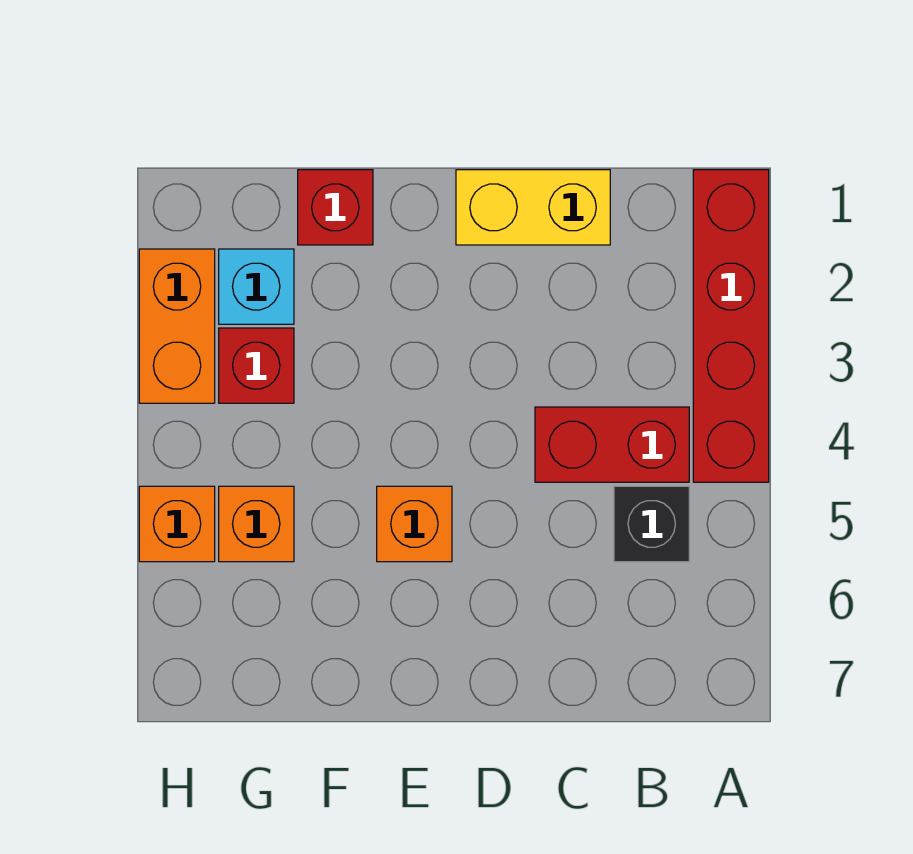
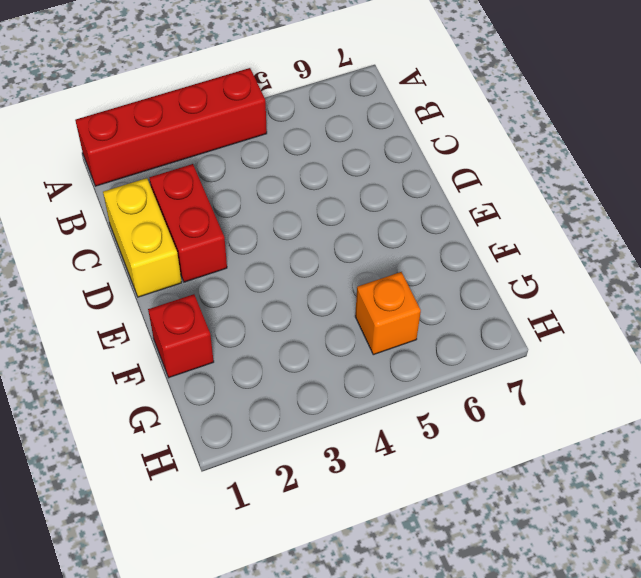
red brick C2:D2 level 1 -> red brick B4:C4 level 1
none -> black brick B5 level 1
none -> orange brick E5 level 1

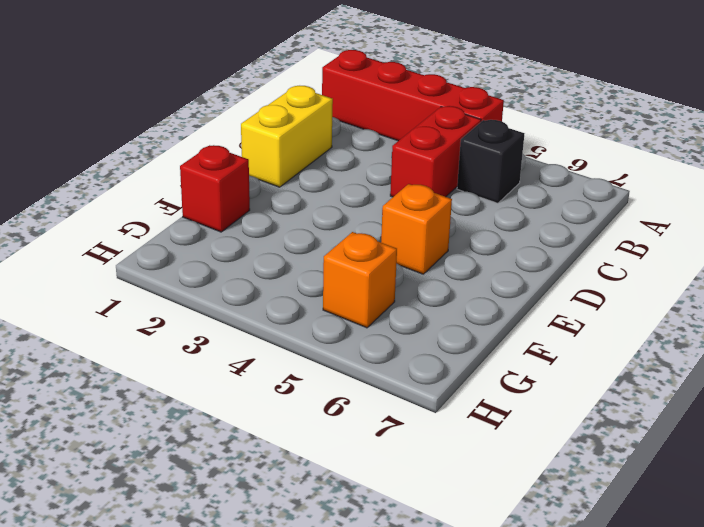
none -> cyan brick G2 level 1
none -> red brick G3 level 1

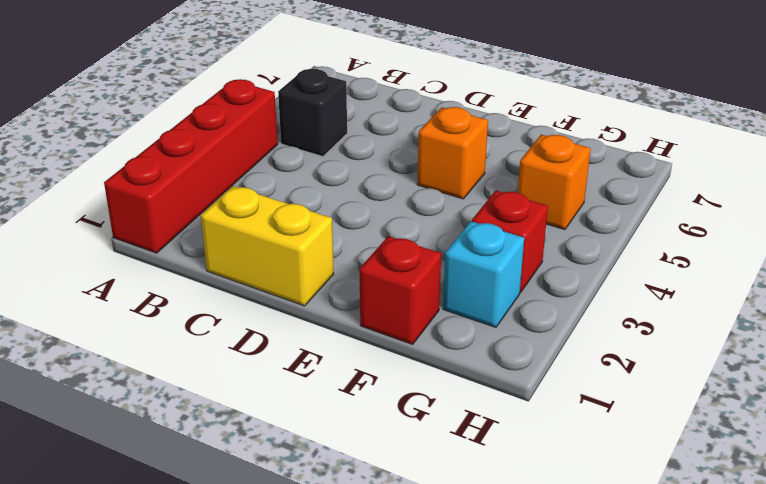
none -> red brick B4:C4 level 1
none -> orange brick H2:H3 level 1

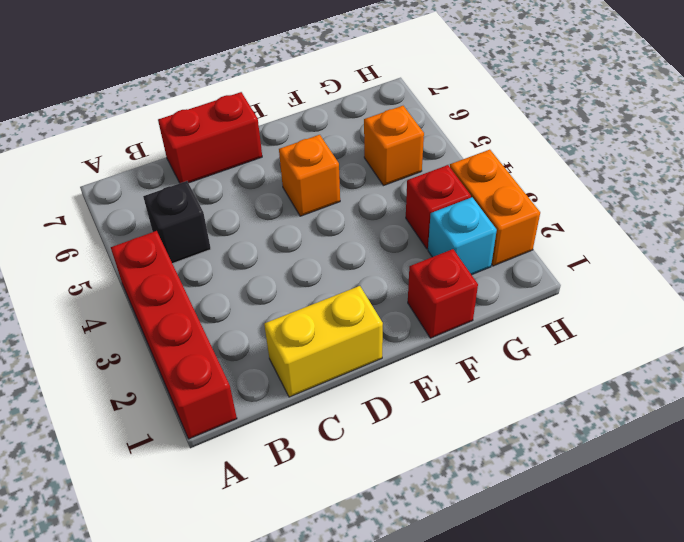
red brick C7:D7 level 1 -> red brick B4:C4 level 1
none -> orange brick H5 level 1

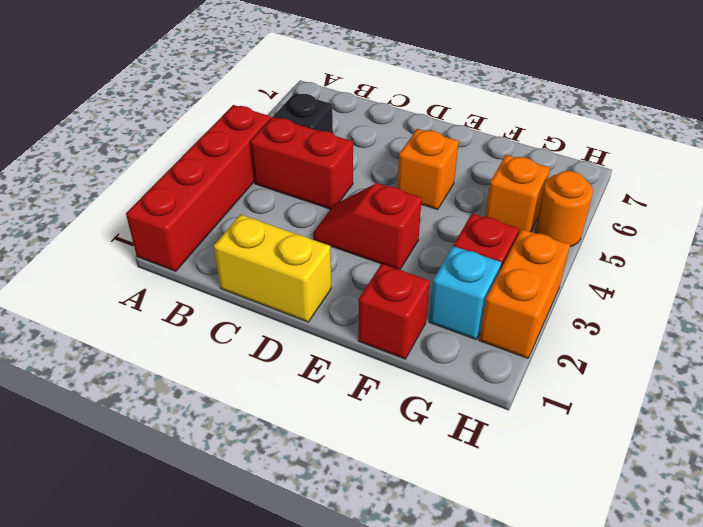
red slope D3:E3 level 1 top E -> none
orange round brick H5 level 1 -> orange brick H5 level 1

